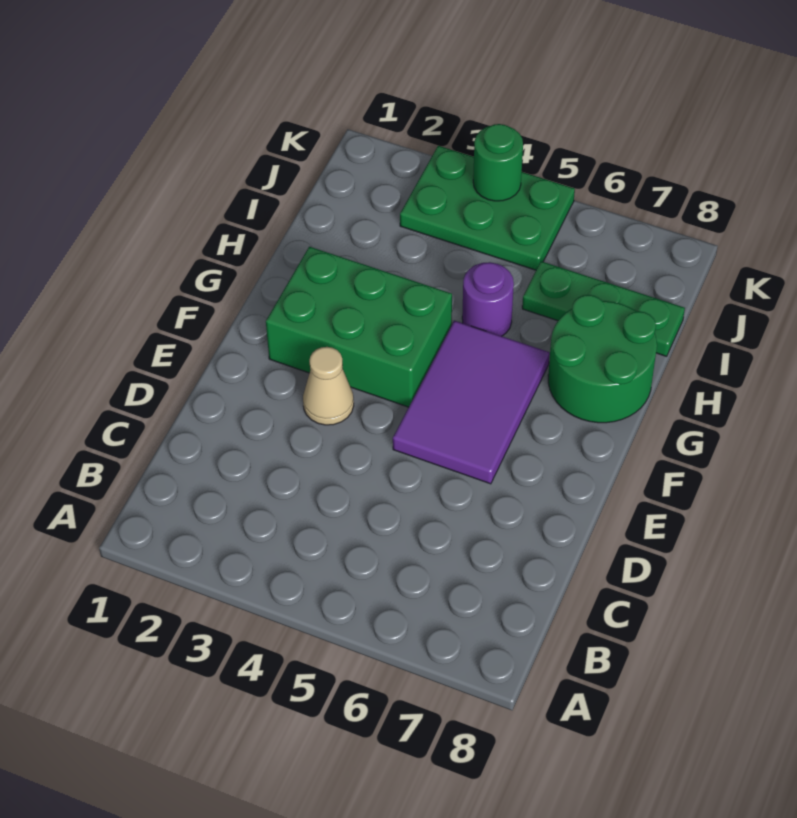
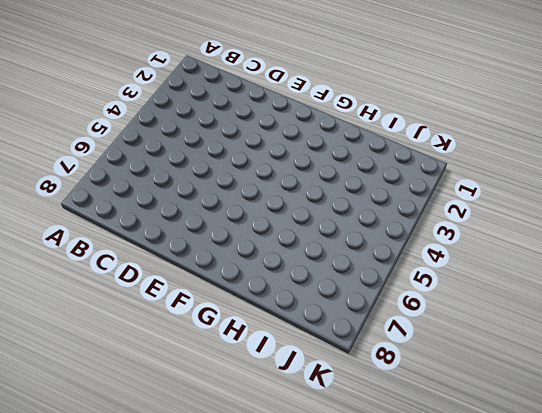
none -> tan cone E3 level 1
none -> purple tile E5:G6 level 1

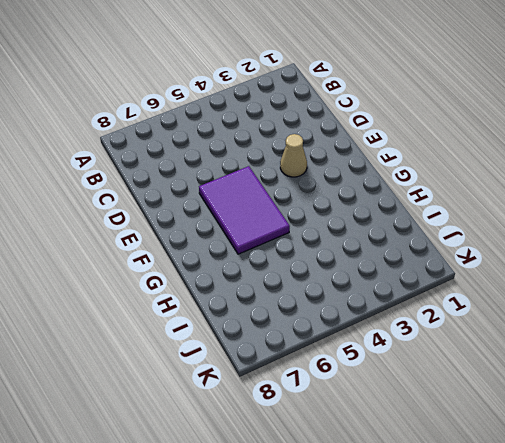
none -> green brick F2:G4 level 1
none -> green round brick G7:H8 level 1

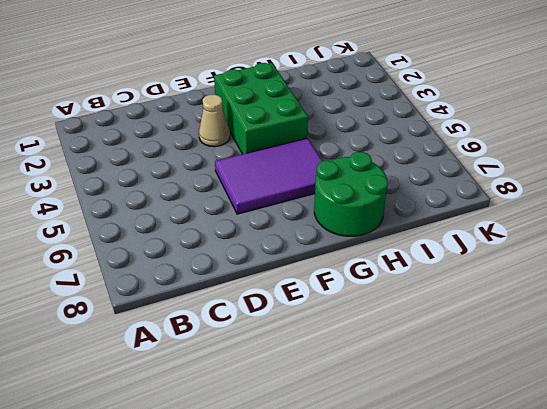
none -> purple round brick H5 level 1
none -> green plate I6:I8 level 1

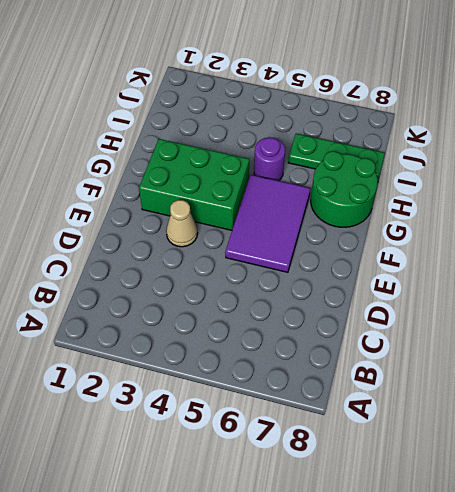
none -> green plate J3:K5 level 1
none -> green round brick K4 level 2

